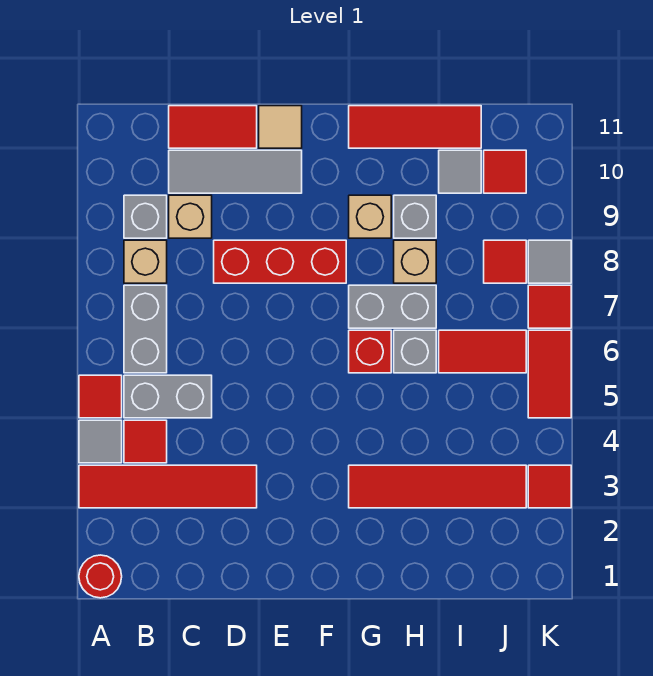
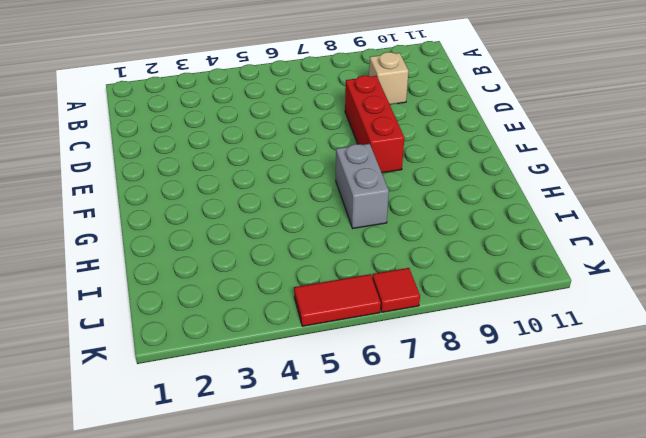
none -> red round brick A1 level 1
none -> red tile A3:D3 level 1
none -> grey tile A4 level 1
none -> red tile A5 level 1

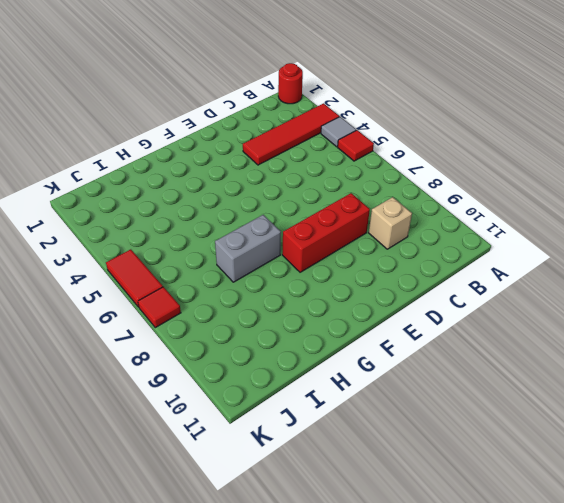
none -> red tile B4 level 1
none -> grey brick B5:C5 level 1
none -> grey brick B6:B7 level 1
none -> tan brick B8 level 1

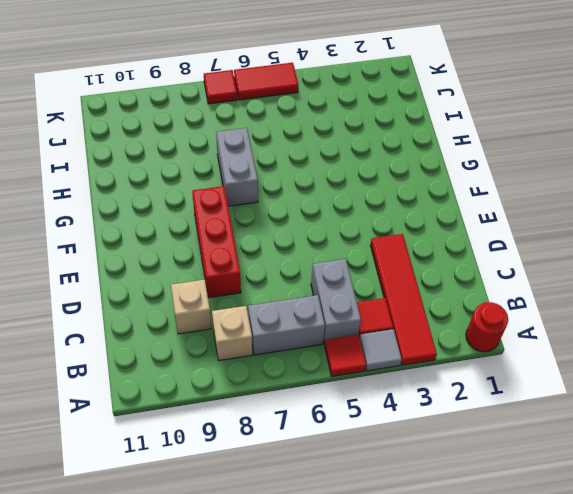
none -> grey brick B9 level 1
none -> grey tile C10:E10 level 1
none -> red tile C11:D11 level 1
none -> tan tile E11 level 1

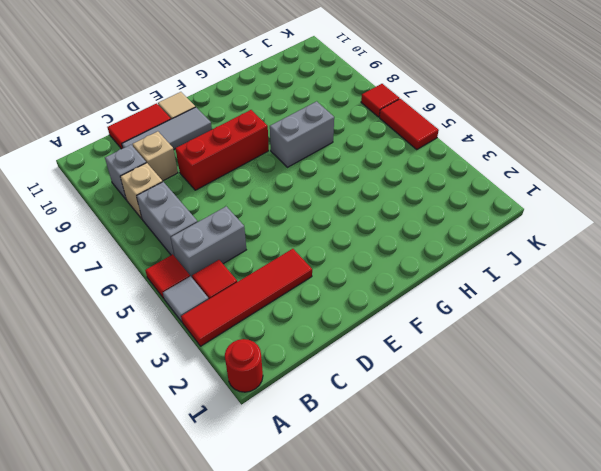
none -> red tile G3:J3 level 1
none -> red brick G6 level 1
none -> tan brick G9 level 1
none -> red tile G11:I11 level 1

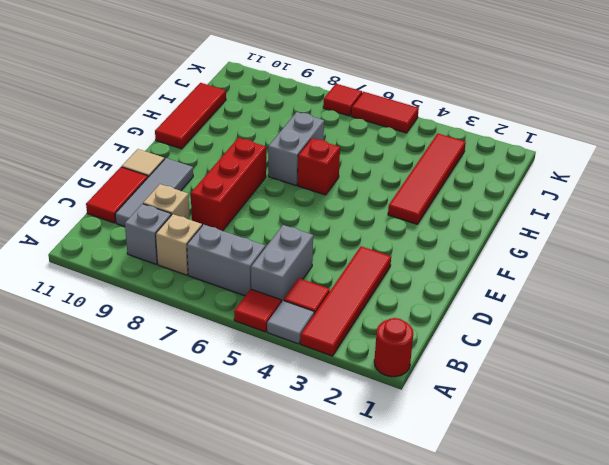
none -> tan brick G9 level 1
none -> grey brick H6 level 1
none -> tan brick H8 level 1
none -> grey brick H9 level 1

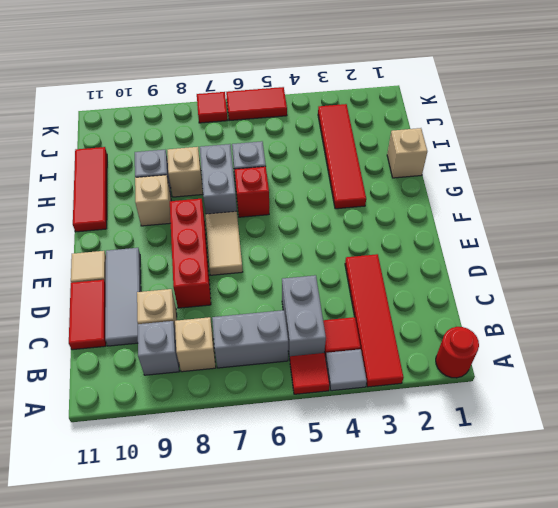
tan tile E7:F7 level 1 -> none
tan brick H1 level 1 -> none
none -> red tile I6:J6 level 1
none -> grey tile I10 level 1
none -> red tile J8 level 1
none -> red tile J10 level 1

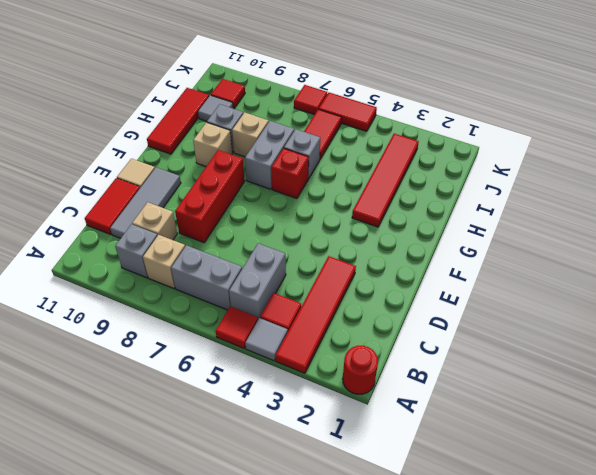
none -> red tile J8 level 1
none -> red tile K3 level 1
none -> grey tile K8 level 1

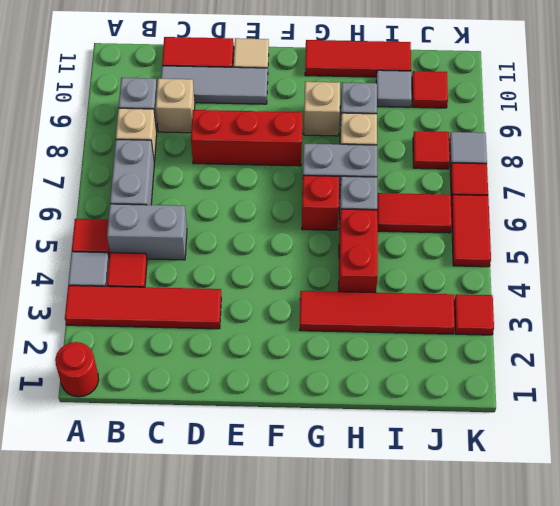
red brick H4:H5 level 1 -> none

